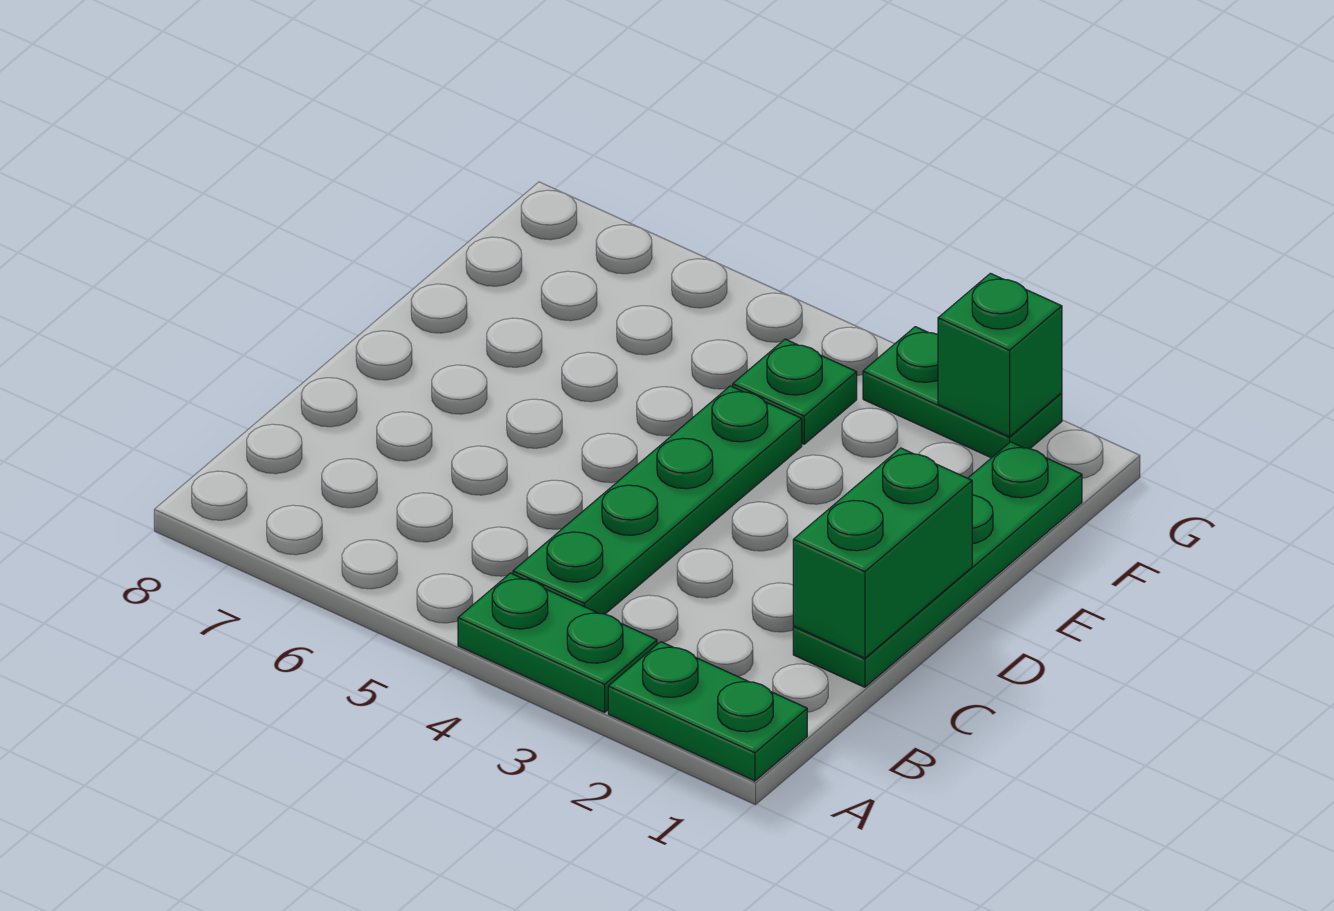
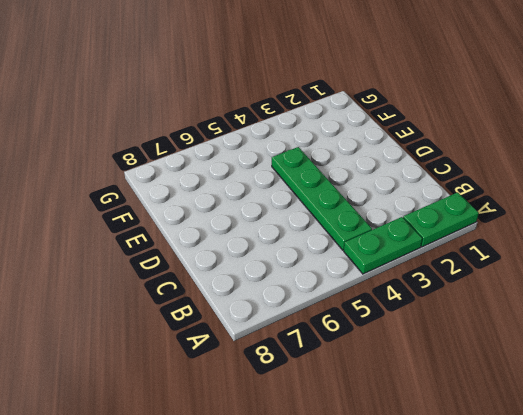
none -> green plate C1:F1 level 1
none -> green plate F4 level 1

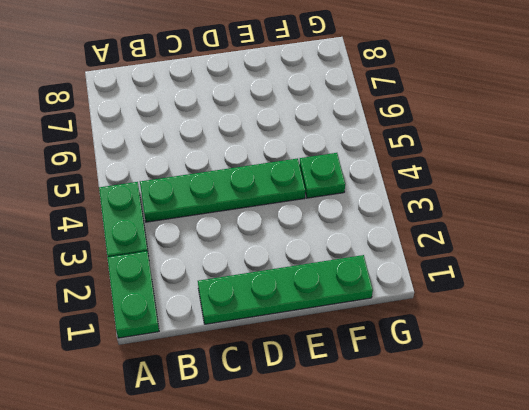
none -> green plate G2:G3 level 1
none -> green brick C1:D1 level 2

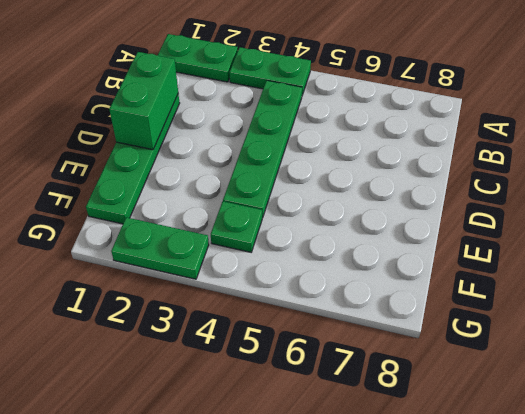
none -> green brick G2 level 2

